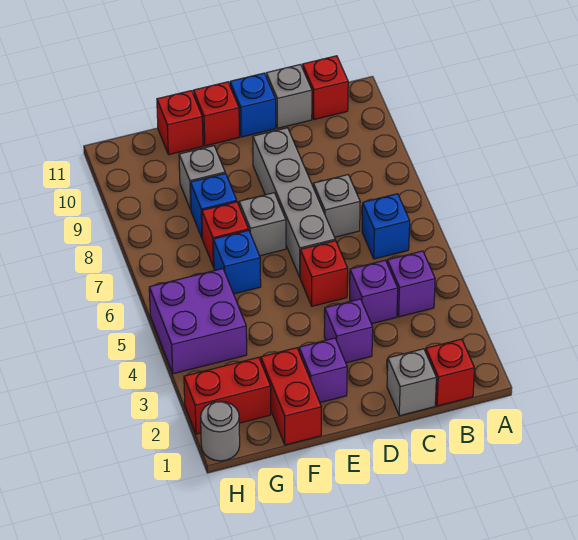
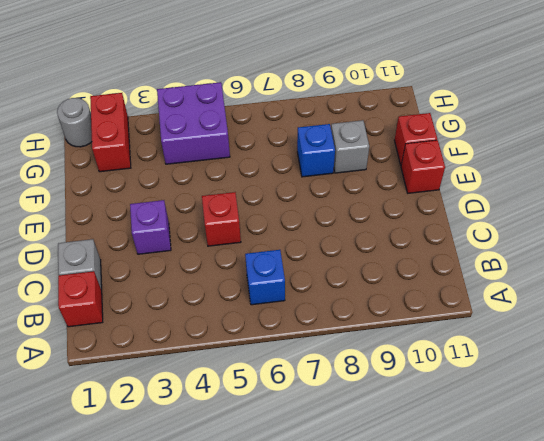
none -> purple brick B4 level 1
none -> red brick B11 level 1
none -> purple brick C4 level 1

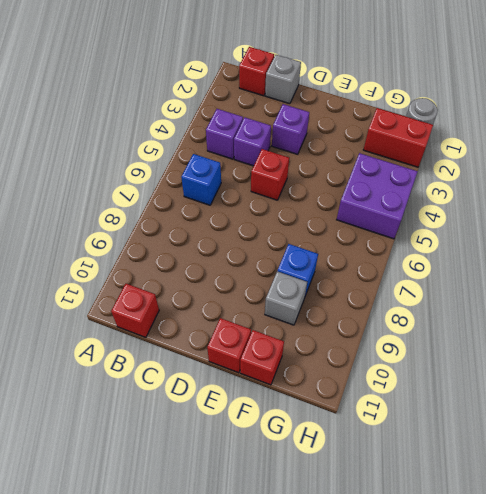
none -> grey brick C7 level 1
none -> grey brick C11 level 1
none -> grey brick D6:D9 level 1

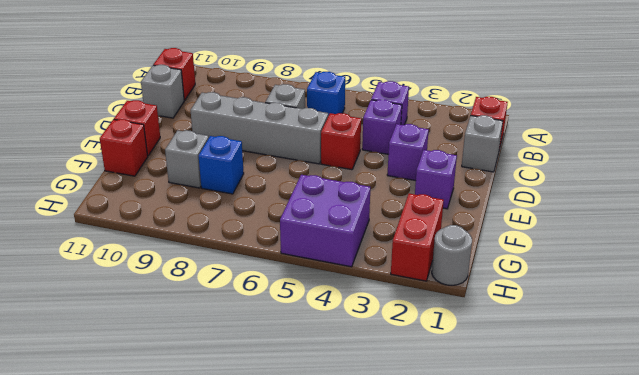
none -> blue brick D11 level 1
none -> grey brick E7 level 1
none -> red brick F1:F2 level 1

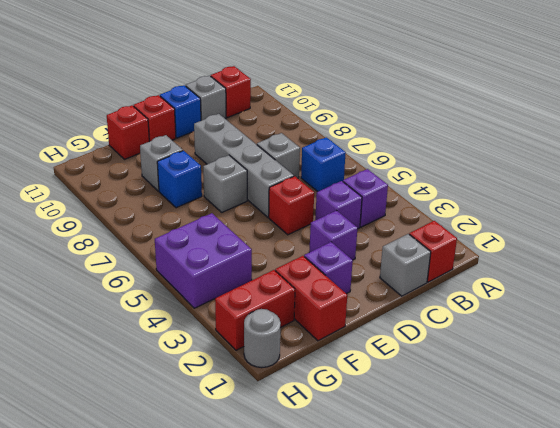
none -> blue brick F6 level 1
none -> red brick F7 level 1

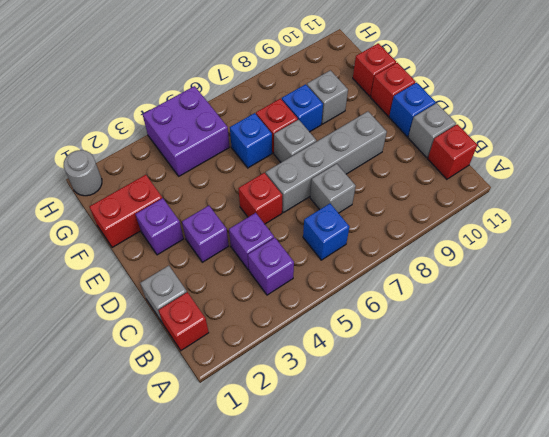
none -> red brick G2:H2 level 1

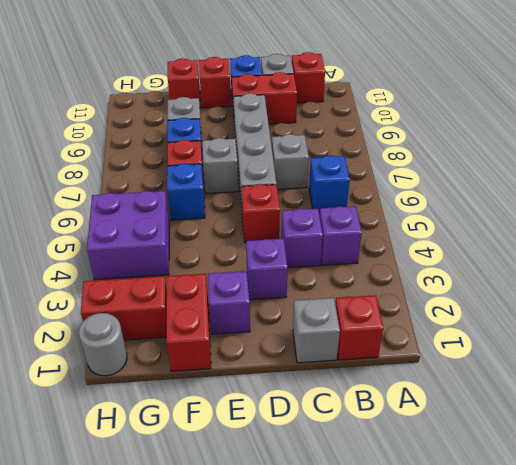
red brick C10:D10 level 1 -> none

